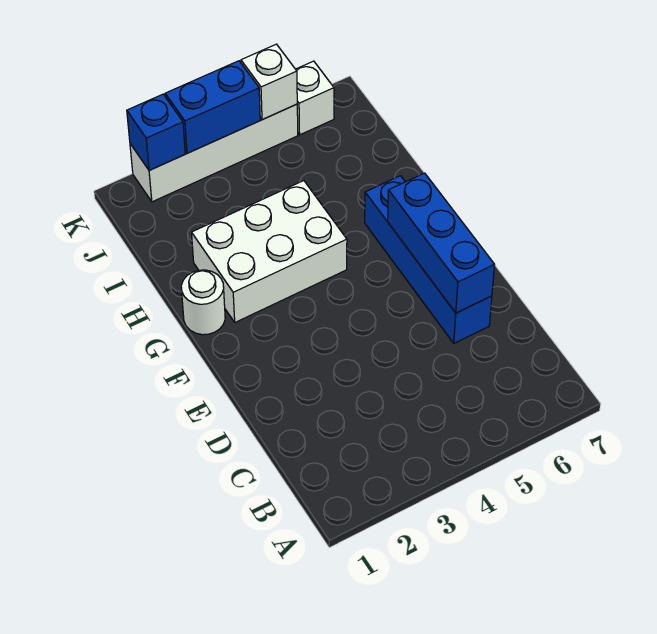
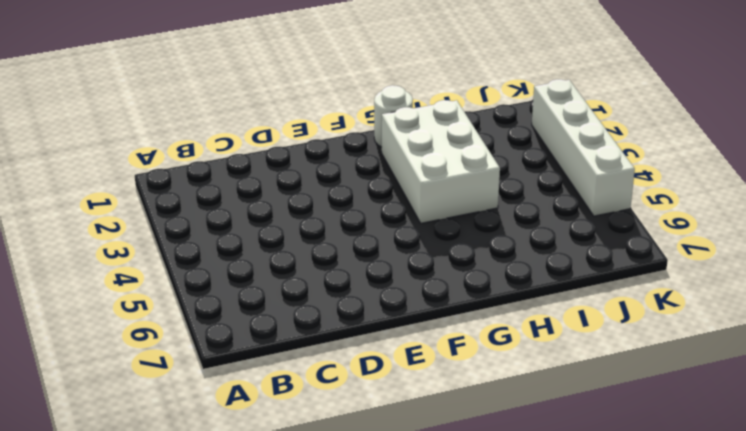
none -> blue brick D6:G6 level 1
none -> white brick K6 level 1

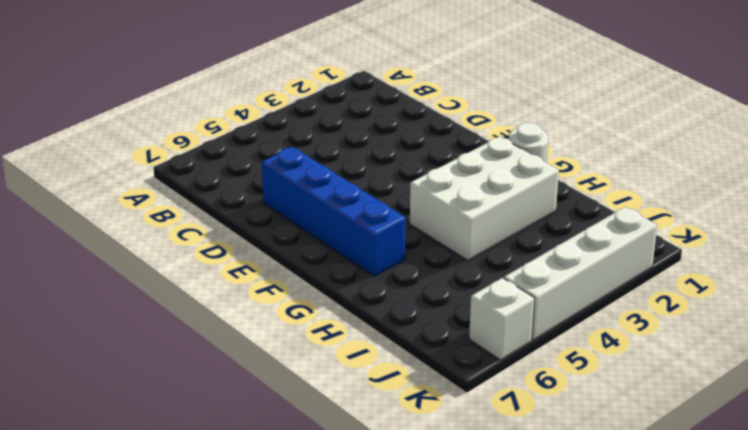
none -> blue brick D6:F6 level 2
none -> blue brick K2 level 2

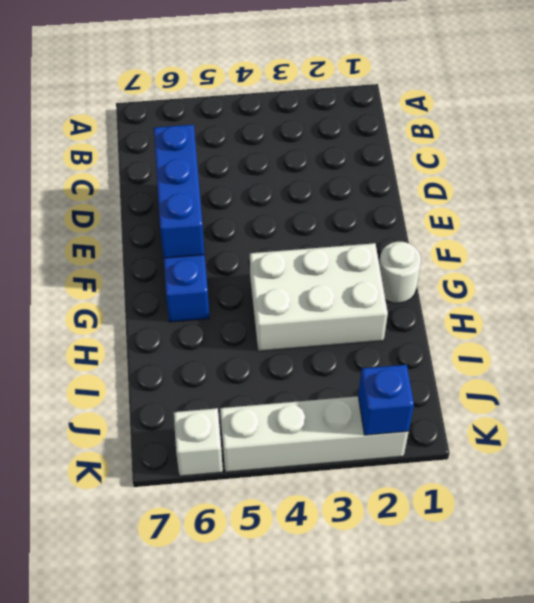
none -> blue brick K3:K4 level 2
none -> white brick K5 level 2

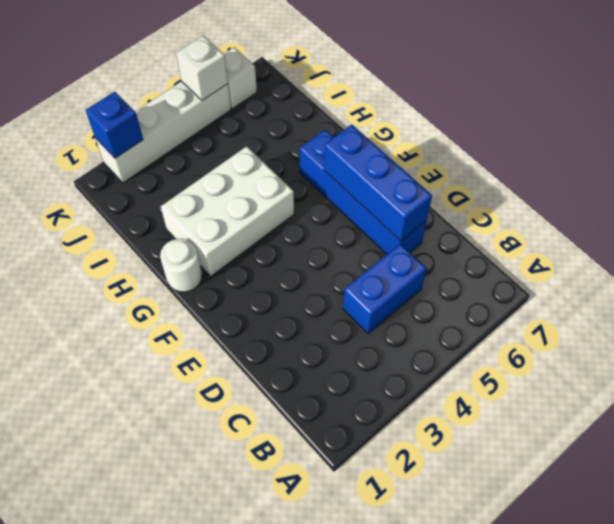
blue brick C4:C5 level 1 -> blue brick K3:K4 level 2

